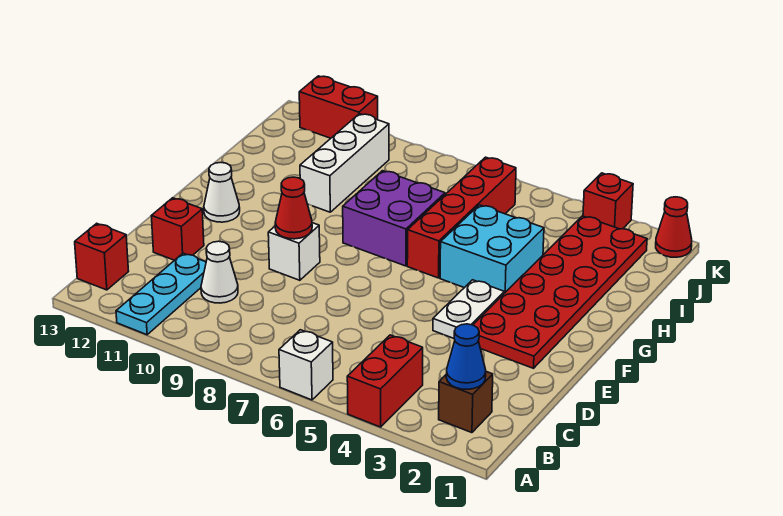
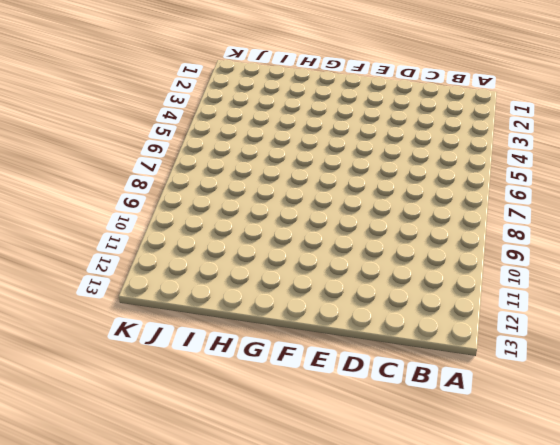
none -> red brick A4:B4 level 1
none -> white brick A6 level 1
none -> cyan plate A11:C11 level 1

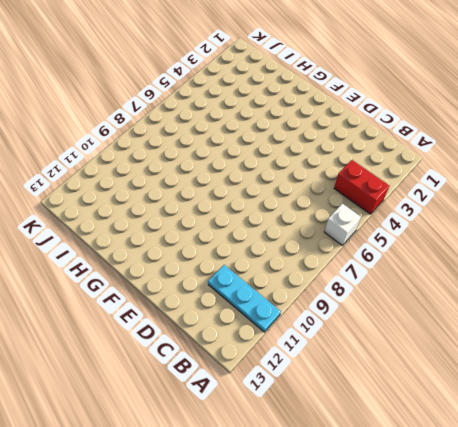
none -> brown brick B2 level 1
none -> red brick B13 level 1
none -> white cone C10 level 1

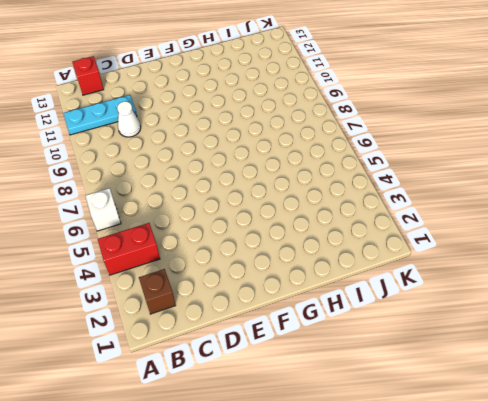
none -> red brick D12 level 1
none -> red plate E2:J3 level 1
none -> white plate E4:F4 level 1

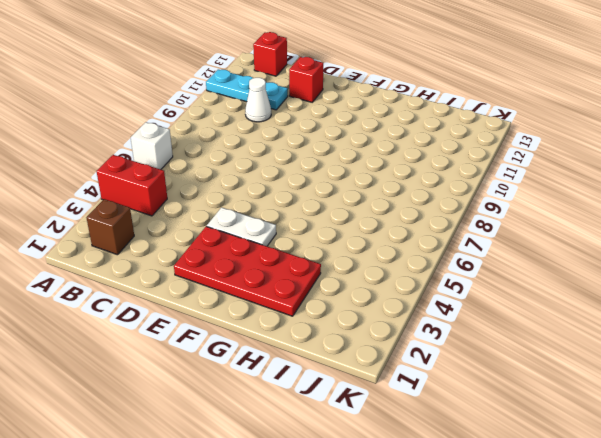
red plate E2:H3 level 1 -> red plate E2:J3 level 1
none -> white brick E9 level 1
none -> white cone F12 level 1
none -> cyan brick G4:H5 level 1

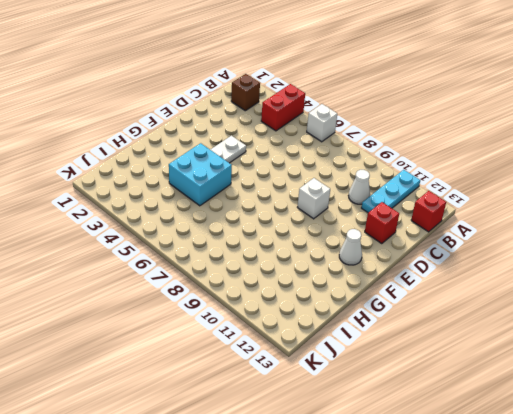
none -> red plate E2:J3 level 1
none -> red brick G6:J6 level 1
none -> purple brick G7:H8 level 1

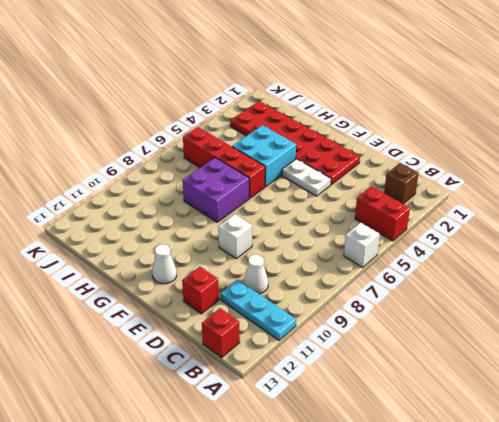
none -> white brick H10:J10 level 1
none -> red cone K1 level 1
none -> red brick K3 level 1

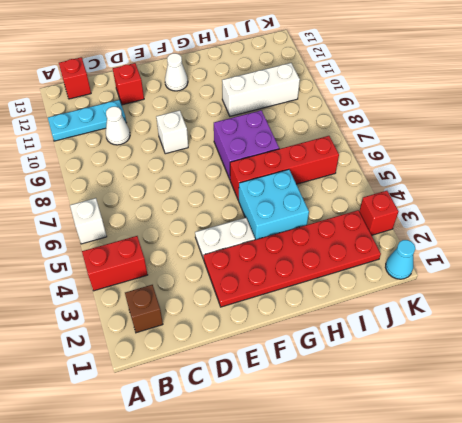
cyan cone K1 level 1 -> red cone K1 level 1
none -> red brick K11:K12 level 1
none -> blue cone B2 level 2
none -> red cone E9 level 2

